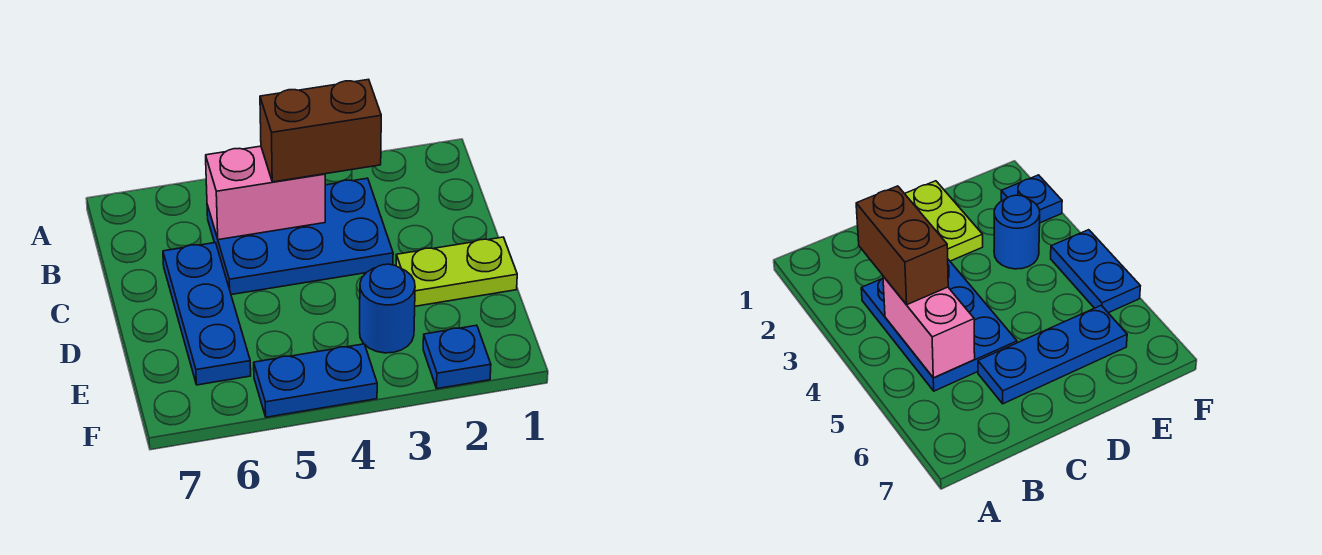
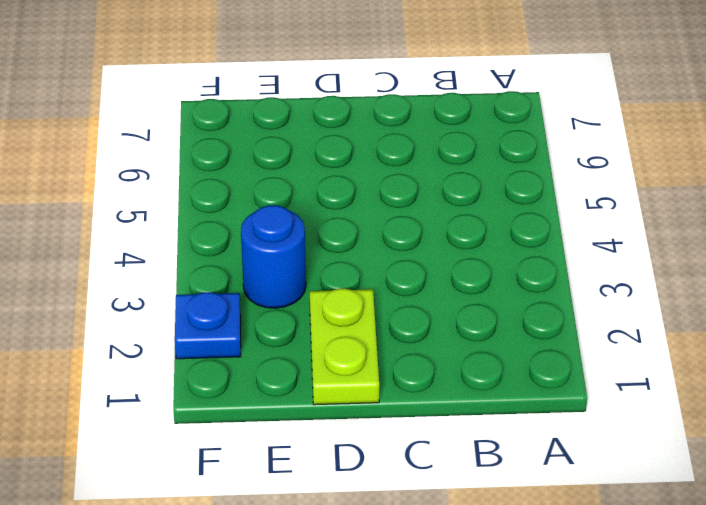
none -> blue plate B3:C5 level 1
none -> blue plate C6:E6 level 1

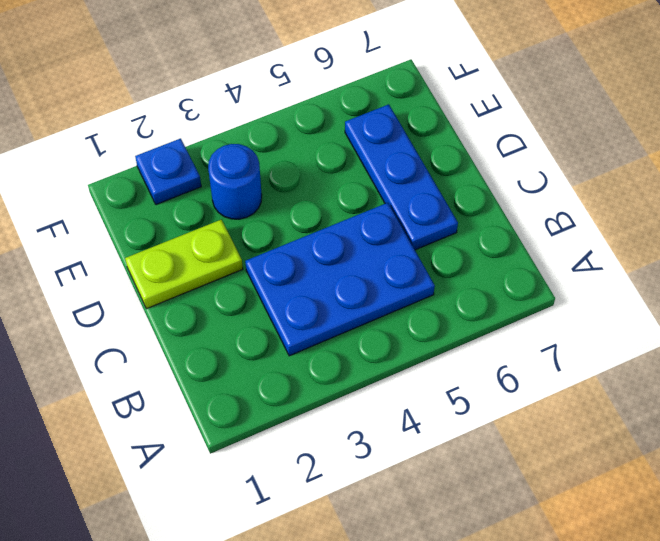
none -> blue plate F4:F5 level 1
none -> pink brick B4:B5 level 2

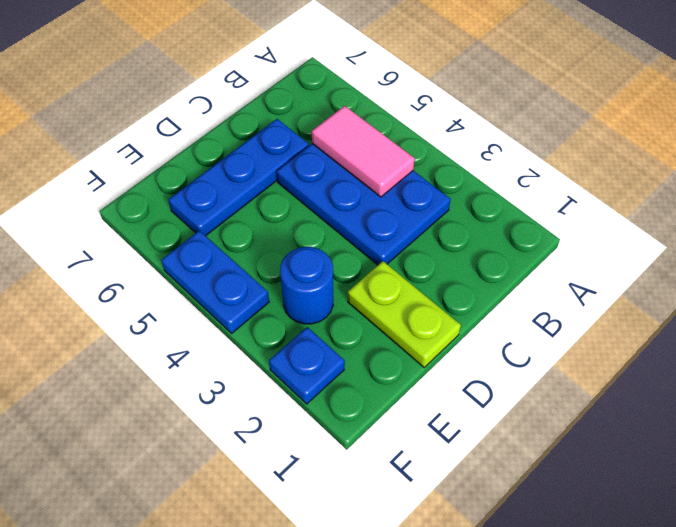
pink tile B4:B5 level 2 -> pink brick B4:B5 level 2
none -> brown brick B3:B4 level 3

